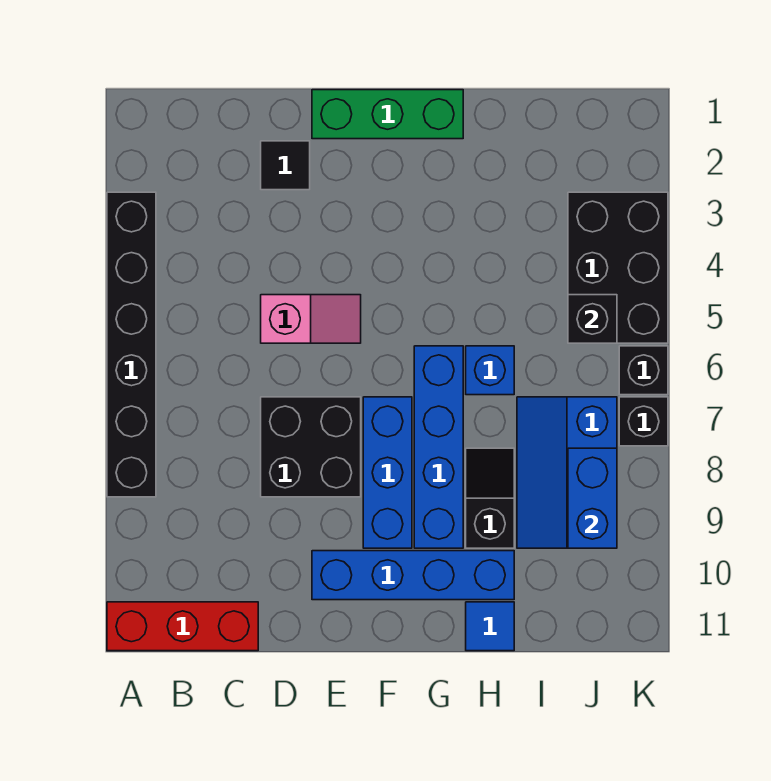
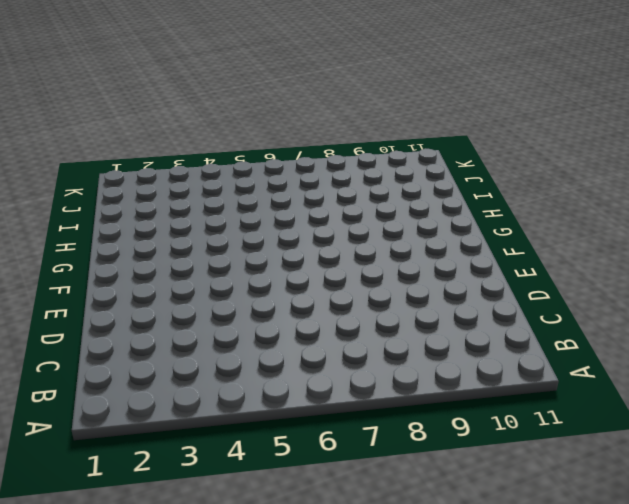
none -> black brick A3:A8 level 1
none -> red brick A11:C11 level 1
none -> black tile D2 level 1

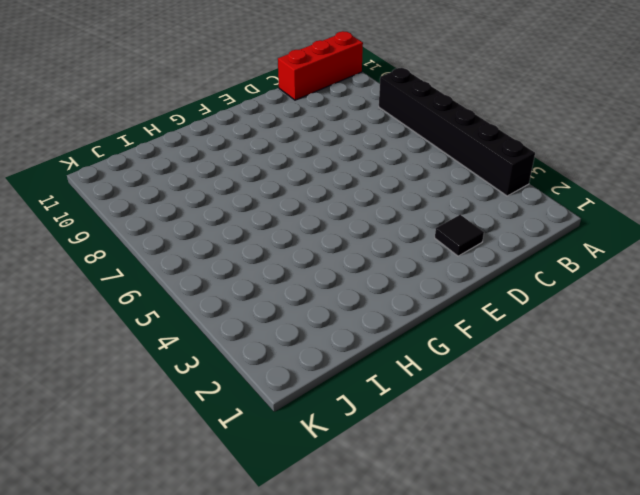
none -> pink slope D5:E5 level 1 top D
none -> black brick D7:E8 level 1
none -> green brick E1:G1 level 1

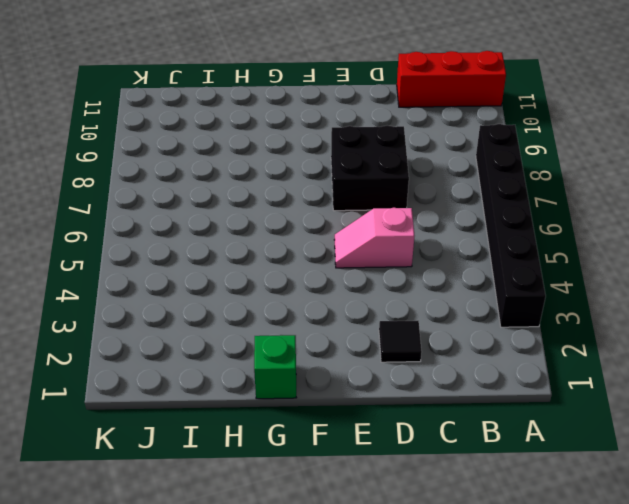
green brick G1 level 1 -> green brick E1:G1 level 1
none -> blue brick E10:H10 level 1
none -> blue brick F7:F9 level 1
none -> blue brick G6:G9 level 1

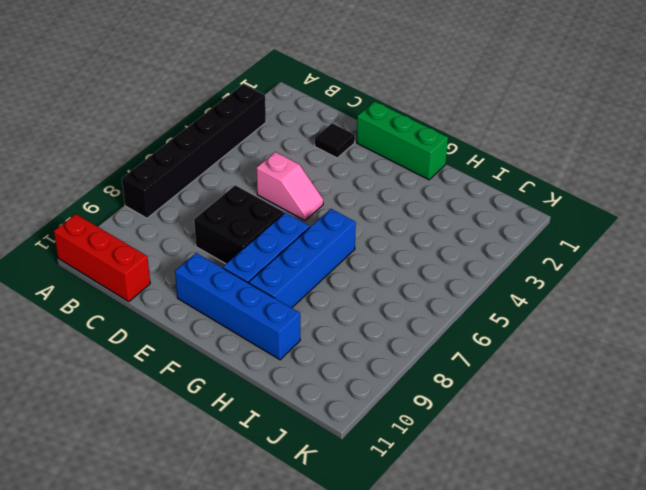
none -> blue brick H6 level 1
none -> black slope H8:H9 level 1 top 9
none -> blue tile H11 level 1

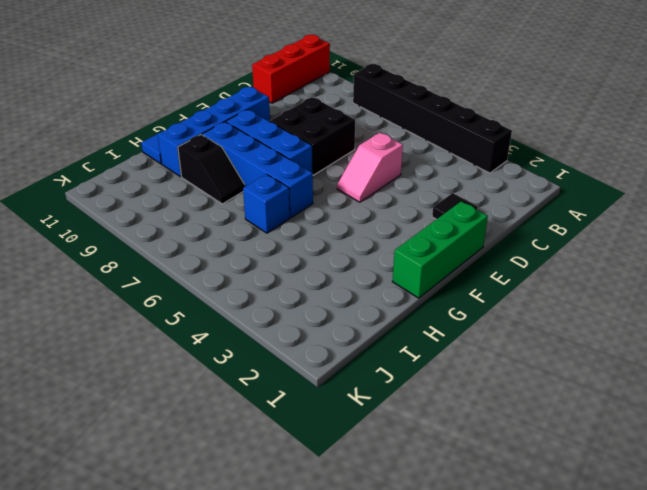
none -> blue slope I7:J9 level 1 top J
none -> black brick J3:K5 level 1
none -> black brick K6 level 1

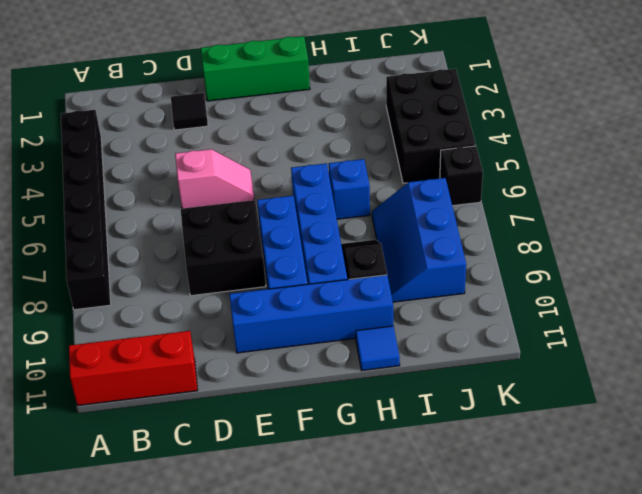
none -> black brick K7 level 1
none -> black brick J5 level 2
none -> blue brick J8:J9 level 2

